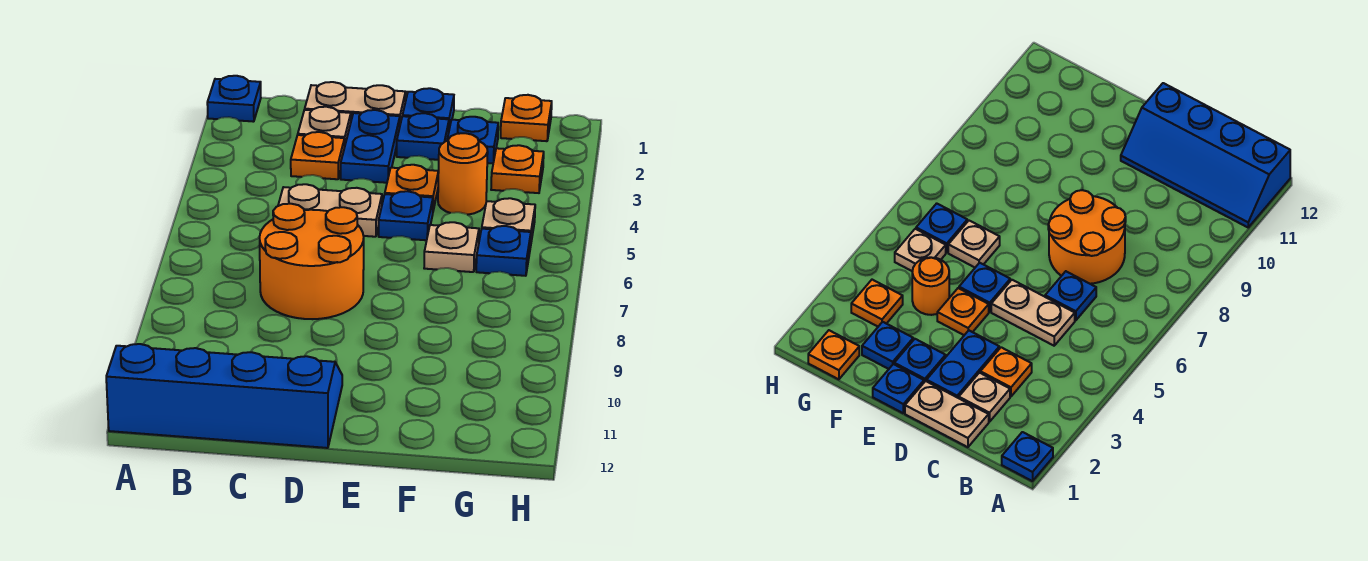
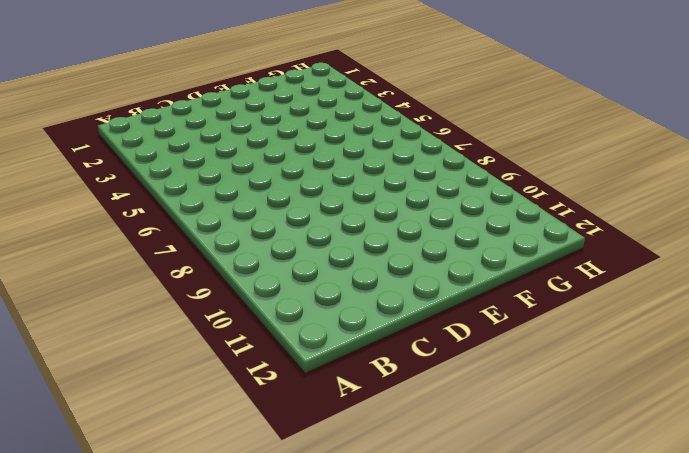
none -> blue plate A1 level 1
none -> blue slope A11:D12 level 1 top 12
none -> tan plate C1:D1 level 1

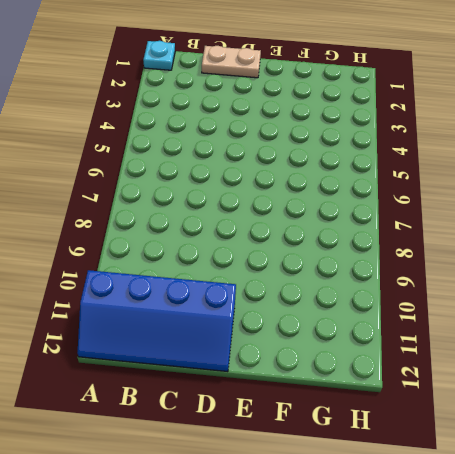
cyan plate A1 level 1 -> blue plate A1 level 1
blue slope A11:D12 level 1 top 11 -> blue slope A11:D12 level 1 top 12
none -> tan plate C2 level 1
none -> orange plate C3 level 1
none -> tan plate C5:D5 level 1

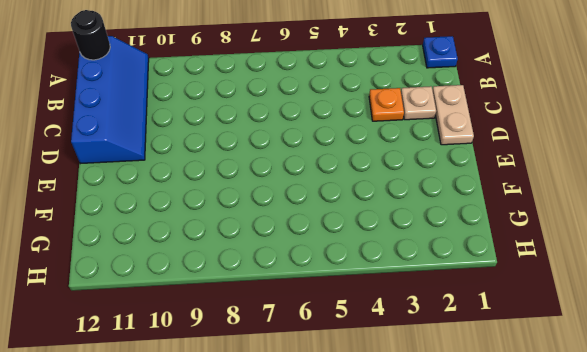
black round brick A12 level 2 -> none
none -> tan plate C5:D5 level 1
none -> blue plate C6 level 1
none -> orange round brick C7:D8 level 1

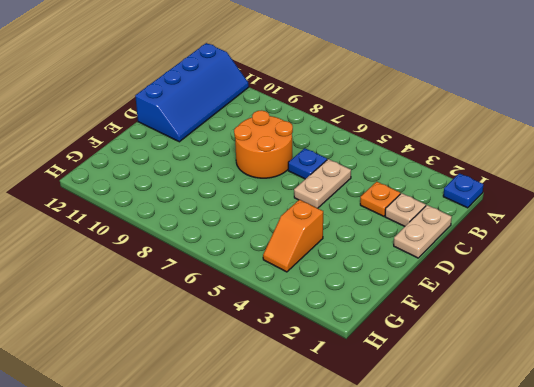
orange slope F4:G4 level 1 top F -> orange round brick F4 level 1
none -> blue plate D2:D3 level 1
none -> blue plate E1 level 1
none -> blue plate E2 level 1

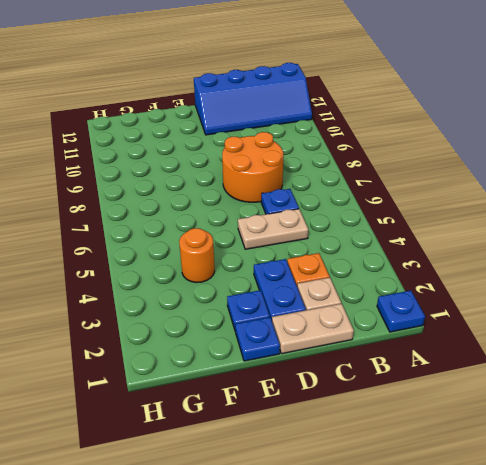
none -> orange plate E4 level 1
none -> blue plate E5 level 1
none -> blue plate F2 level 1

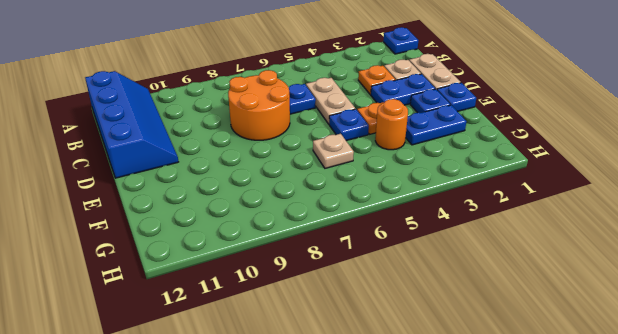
blue plate F2:F3 level 1 -> blue plate F2 level 1
none -> orange plate G1 level 1
none -> orange plate G3 level 1
none -> tan plate G5 level 1

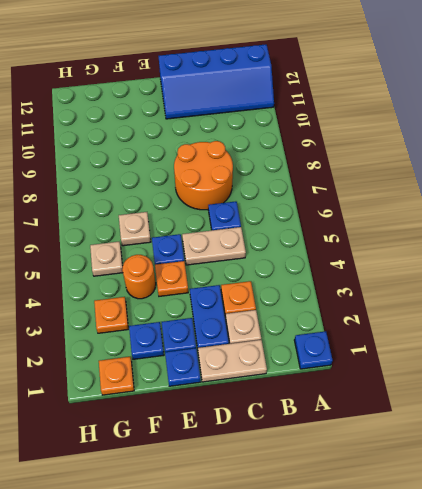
none -> blue plate G6 level 1

